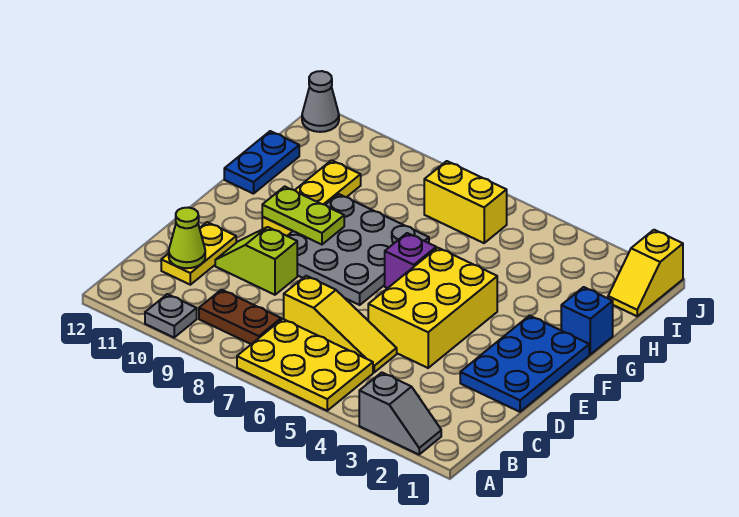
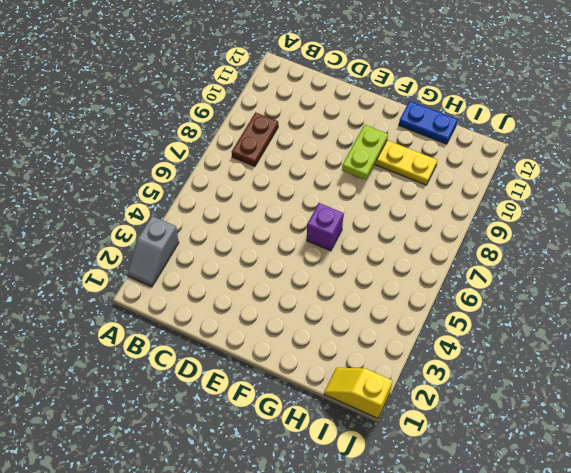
none -> yellow plate A5:B7 level 1
none -> grey plate A10 level 1
none -> yellow slope C5:C7 level 1 top 7

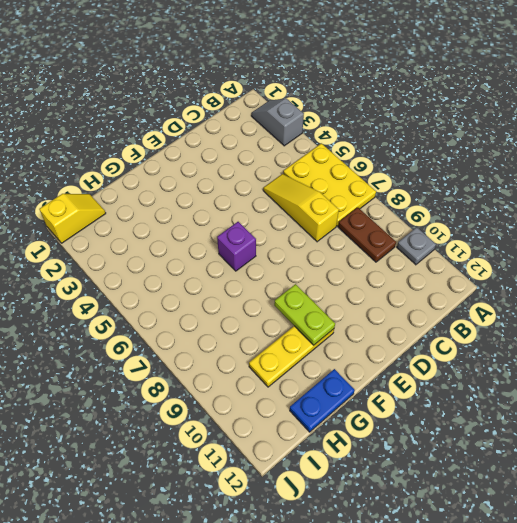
none -> yellow plate C11:D11 level 1
none -> blue plate D1:F2 level 1
none -> yellow brick D4:F5 level 1

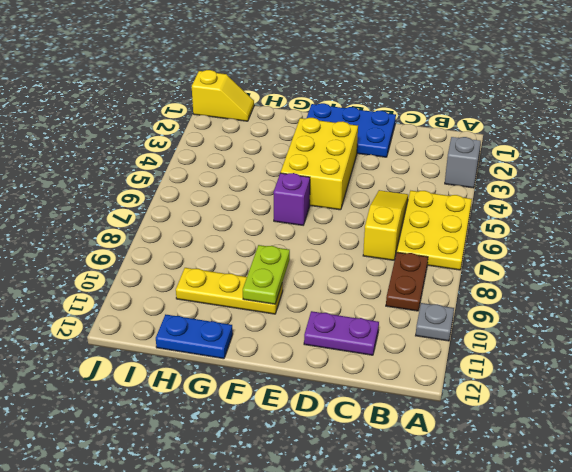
purple plate C11:D11 level 1 -> yellow plate C11:D11 level 1
yellow brick E3:F5 level 1 -> yellow brick D4:F5 level 1
none -> lime slope D9:D10 level 1 top 9
none -> grey plate E7:G9 level 1
none -> blue brick G1 level 1

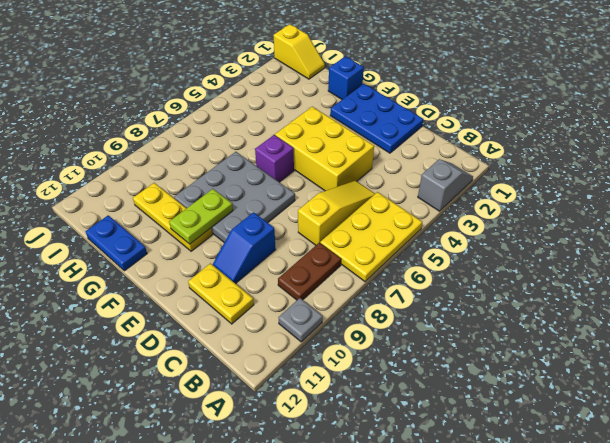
blue slope D9:D10 level 1 top 9 -> lime slope D9:D10 level 1 top 9
none -> yellow brick I6:I7 level 1
none -> grey cone J12 level 1
none -> lime cone C11 level 2

